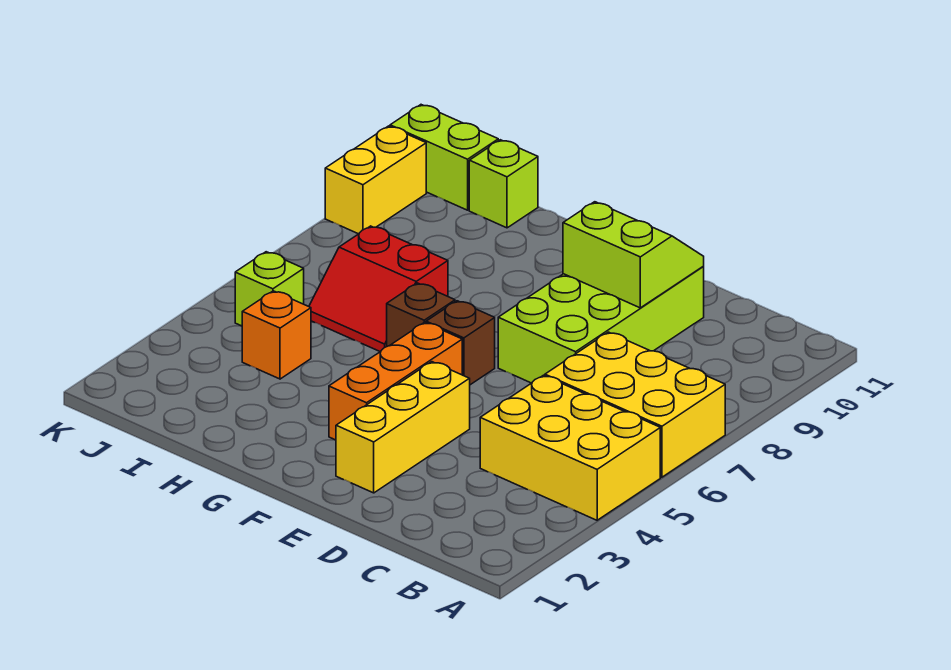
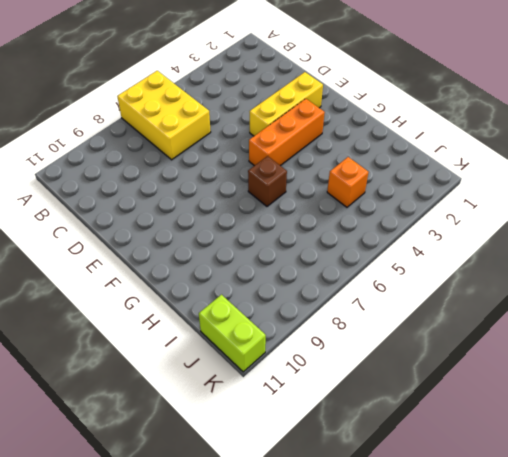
none -> yellow brick A4:C5 level 1
none -> lime brick D7:E10 level 1
none -> brown brick F6 level 1

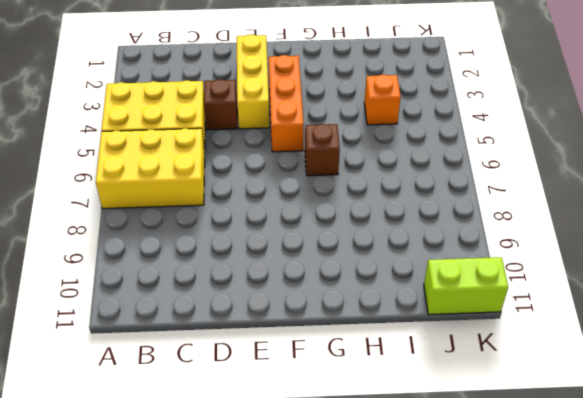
brown brick D4 level 1 -> brown brick F6 level 1
none -> lime brick D7:E10 level 1
none -> red slope H6:I7 level 1 top 7
none -> lime brick I11 level 1

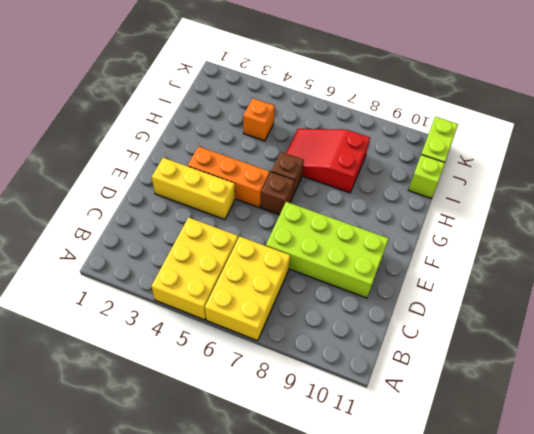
red slope H6:I8 level 1 top 8 -> red slope H6:I7 level 1 top 7
none -> lime brick J5 level 1
none -> yellow brick K9:K10 level 1
none -> lime slope D9:E10 level 2 top 9

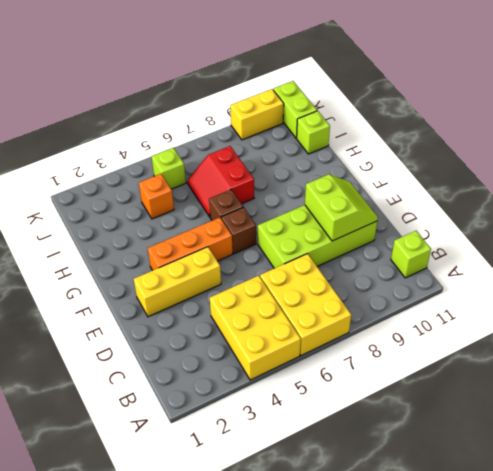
lime brick B11 level 1 -> none

